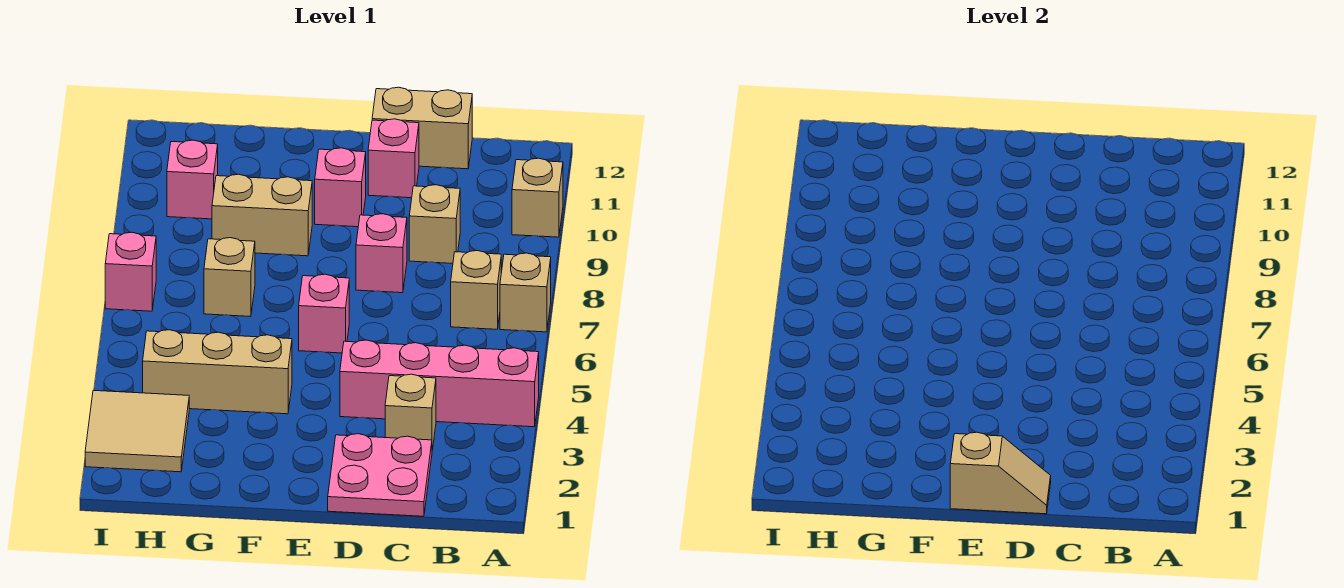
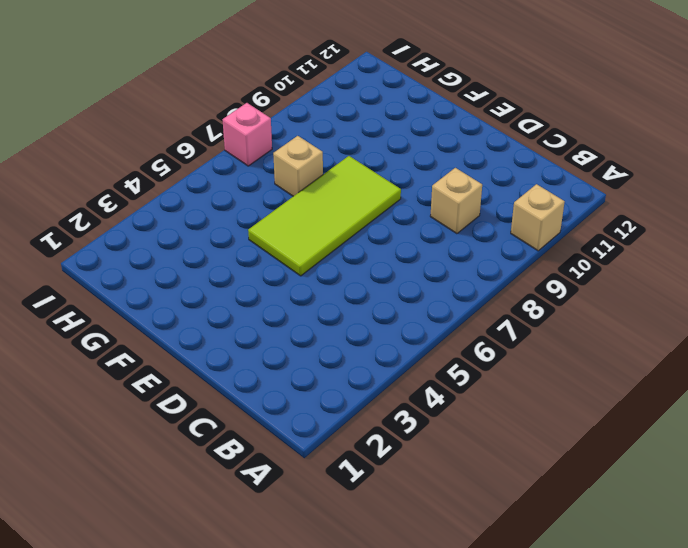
lime tile E5:F8 level 1 -> pink brick E6 level 1
none -> pink brick A4:D4 level 1
none -> tan brick A7 level 1
none -> tan brick B7 level 1

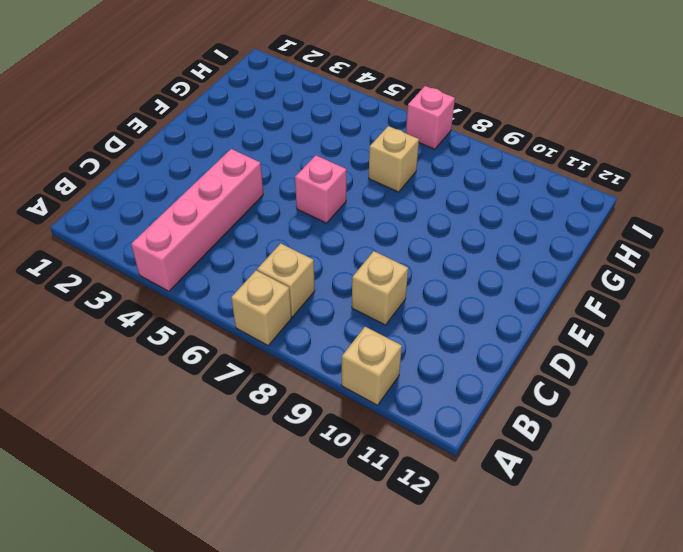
none -> pink plate C1:D2 level 1
none -> tan brick C3 level 1
none -> tan brick C12:D12 level 1

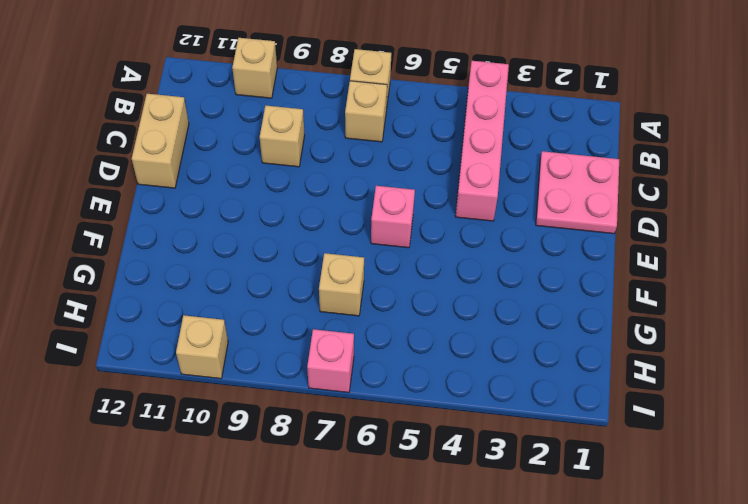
tan brick I10 level 1 -> tan brick C3 level 1
none -> pink brick D8 level 1
none -> pink brick D11 level 1
none -> pink brick E10 level 1

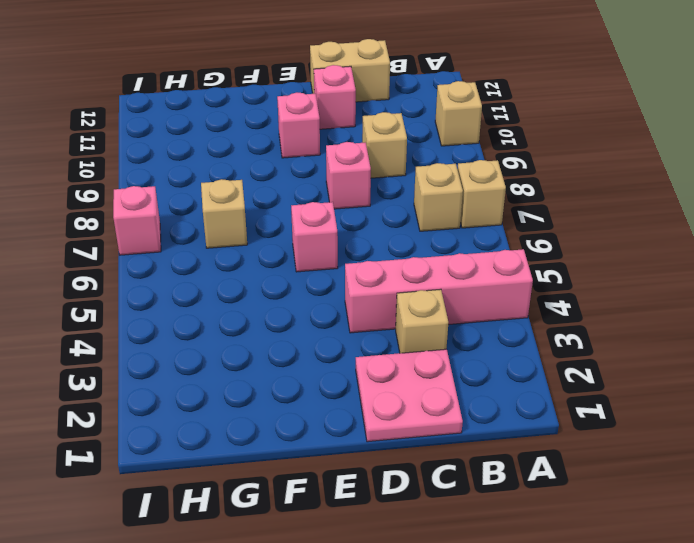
none -> tan brick F4:H4 level 1
none -> tan brick F9:G9 level 1
none -> tan tile H2:I3 level 1

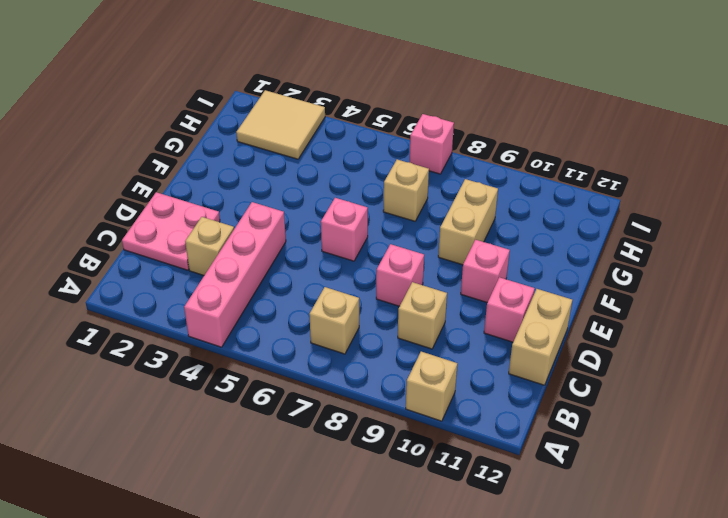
none -> tan brick A7 level 1
none -> tan brick F4:H4 level 1
none -> pink brick H10 level 1

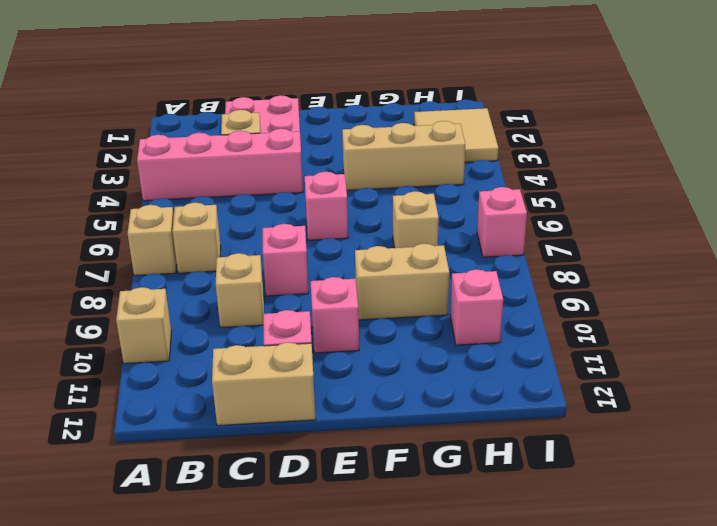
none -> tan slope D1:E1 level 2 top E

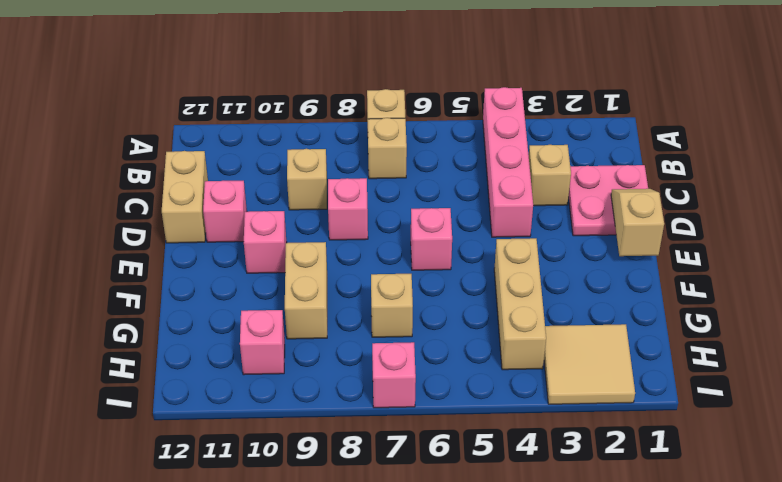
none -> tan brick A10 level 1

